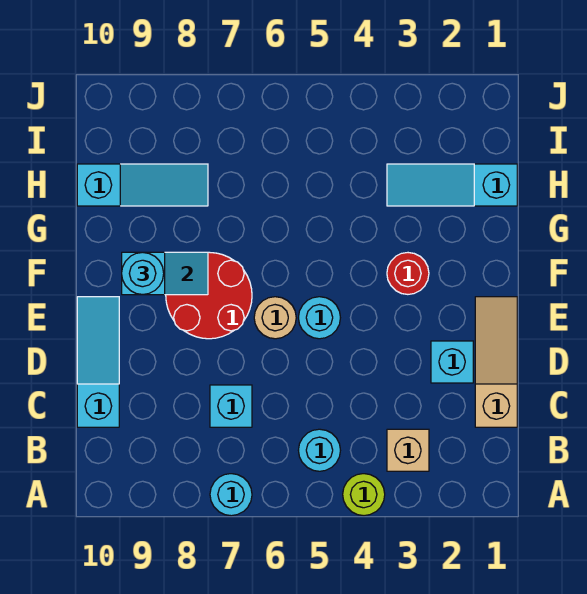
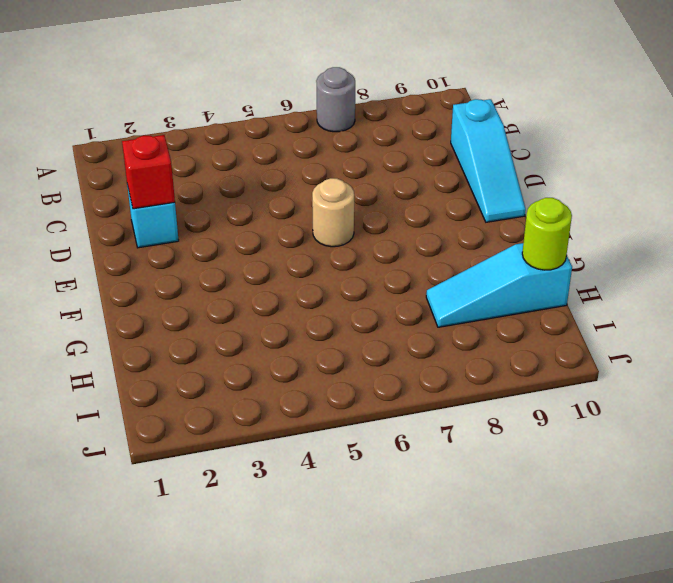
grey round brick A7 level 1 -> cyan round brick A7 level 1
red brick D2 level 2 -> none
lime round brick H10 level 2 -> lime round brick A4 level 1
none -> tan brick B3 level 1
none -> cyan round brick B5 level 1
none -> tan slope C1:E1 level 1 top C

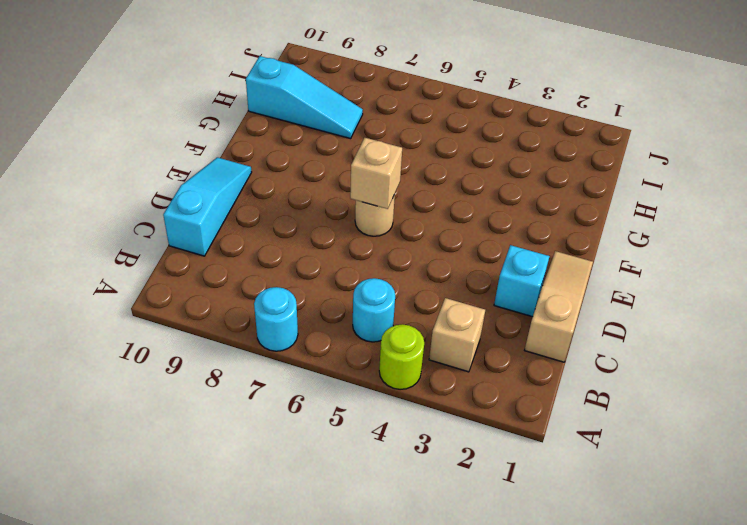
tan brick E6 level 2 -> none
none -> cyan brick C7 level 1
none -> cyan round brick E5 level 1
none -> red round brick E7:F8 level 1

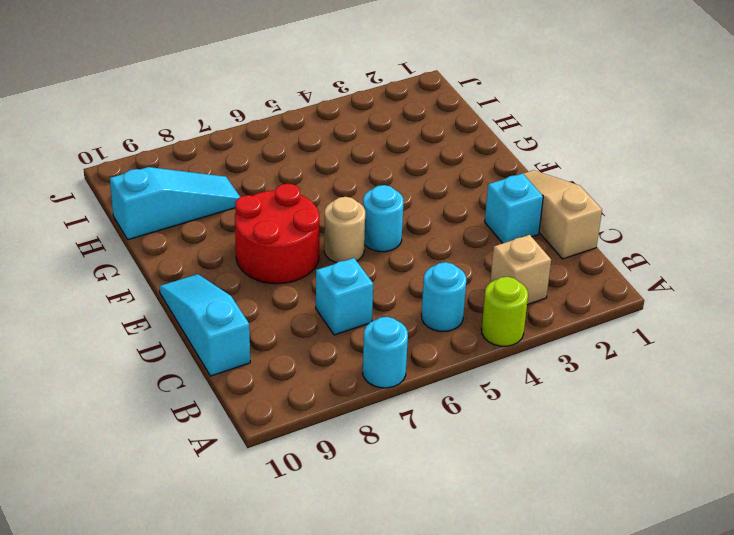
none -> red round brick F3 level 1
none -> cyan slope H1:H3 level 1 top 1
none -> cyan slope F8:F9 level 2 top 9

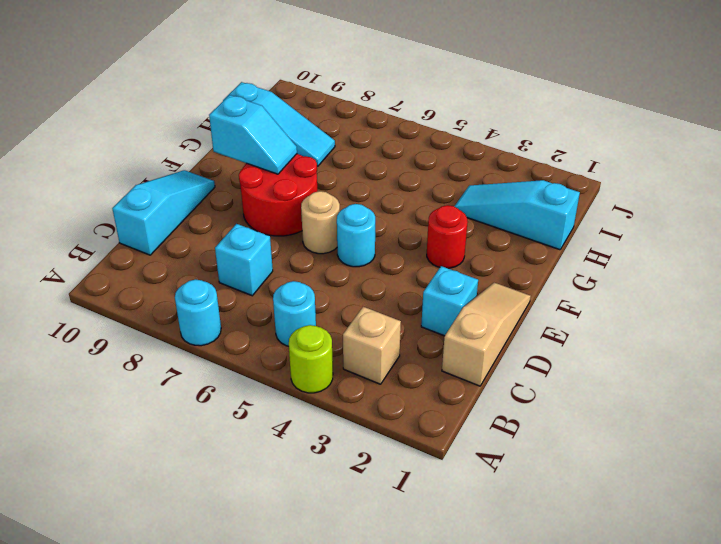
none -> cyan round brick F9 level 3

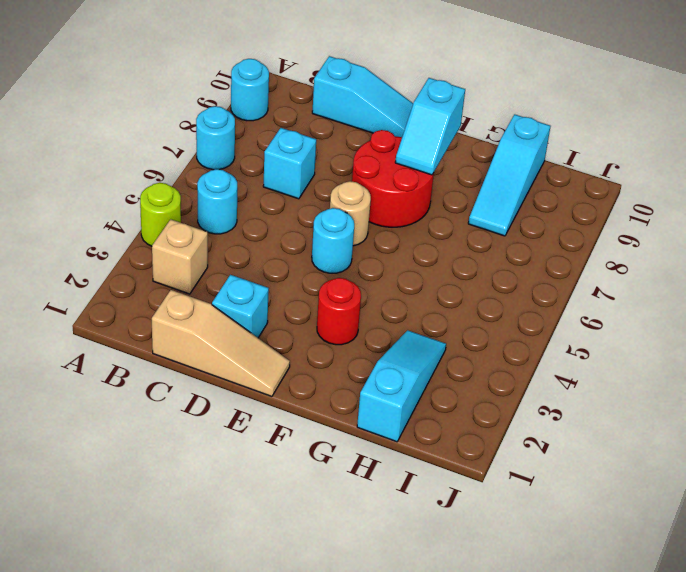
cyan round brick A9 level 1 -> cyan round brick F9 level 3

